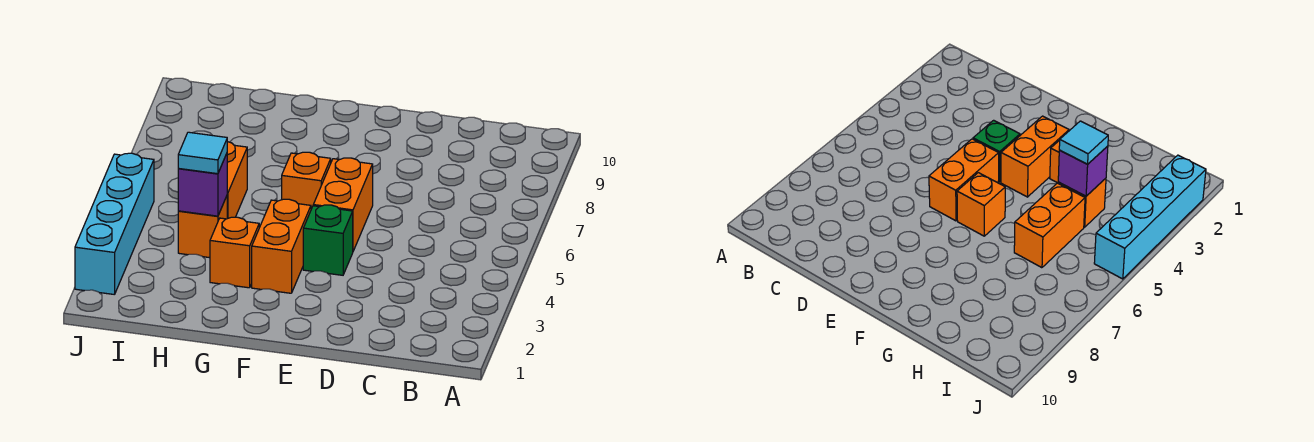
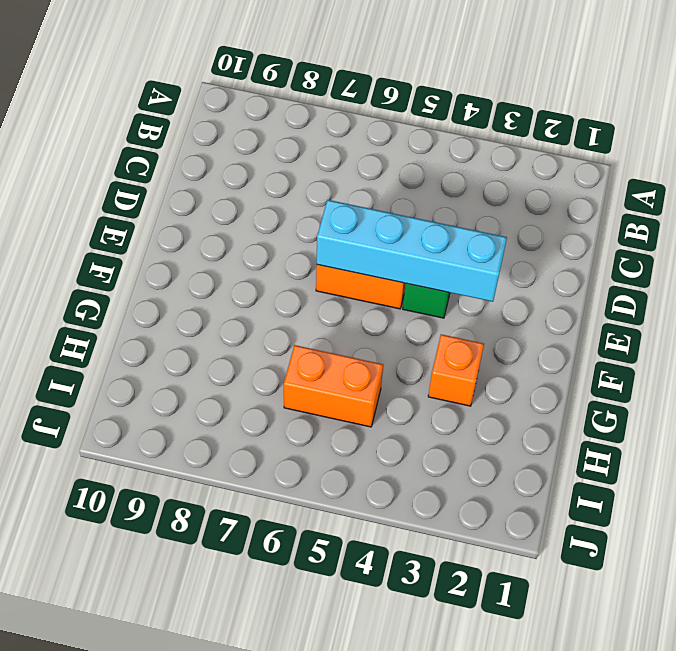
cyan brick E3:E6 level 2 -> cyan brick J2:J5 level 1
none -> orange brick F3:F4 level 1
none -> orange brick F6 level 1

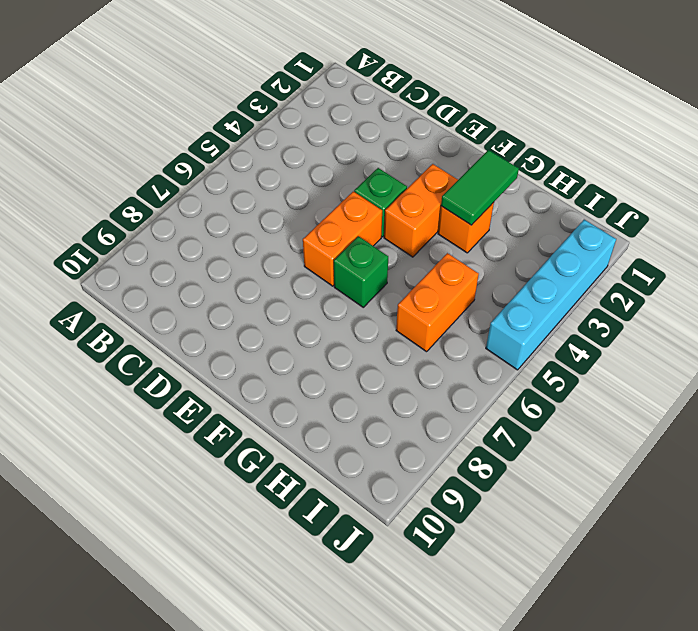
green brick F6 level 1 -> orange brick F6 level 1
green tile G2:G3 level 2 -> none
none -> orange brick H4 level 1
none -> purple brick H4 level 2

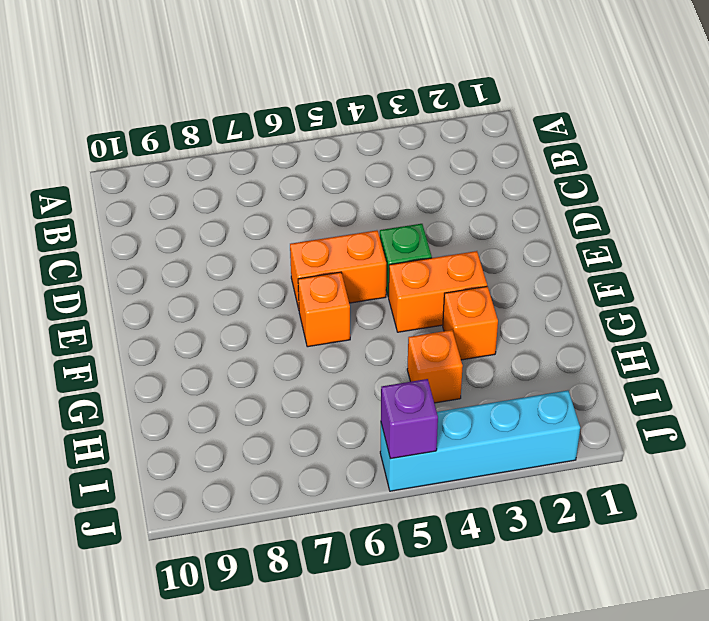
purple brick J5 level 2 -> purple brick H4 level 2
none -> orange brick H5:H6 level 1
none -> cyan tile H4 level 3

